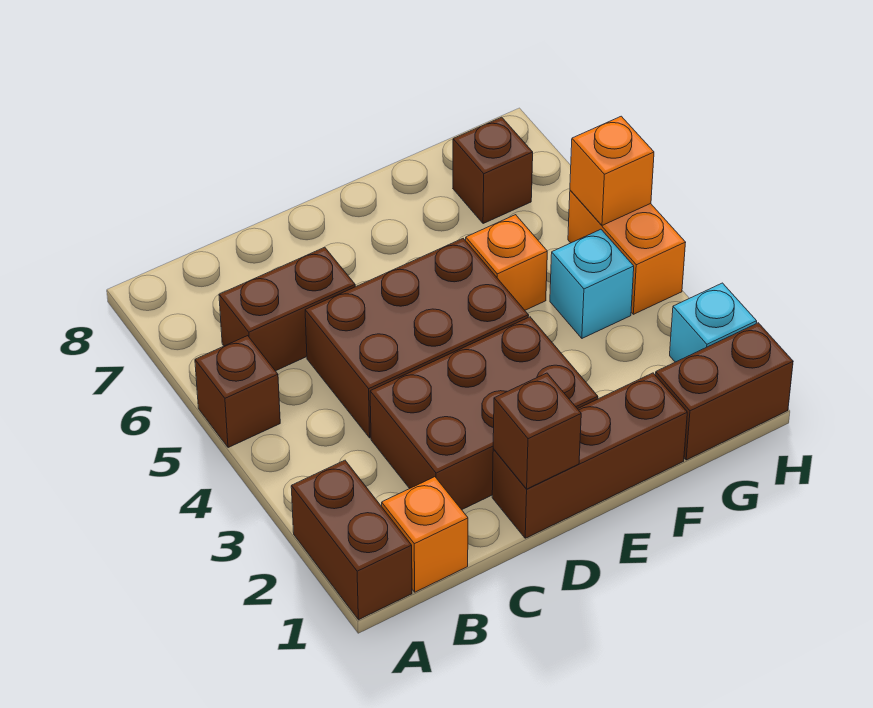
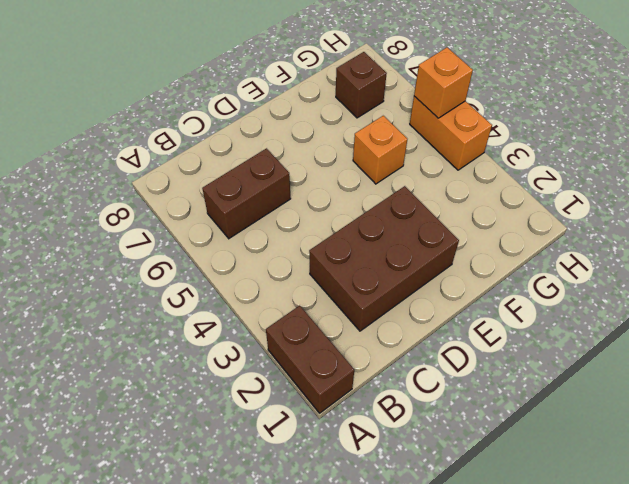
none -> brown brick A5 level 1
none -> orange brick B1 level 1
none -> brown brick C4:E5 level 1

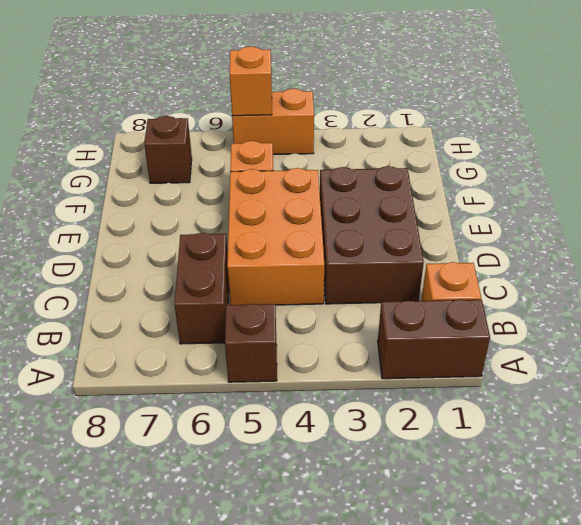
orange brick C4:E5 level 1 -> brown brick C4:E5 level 1
none -> brown brick D1:F1 level 1
none -> brown brick G1:H1 level 1
none -> cyan brick G4 level 1

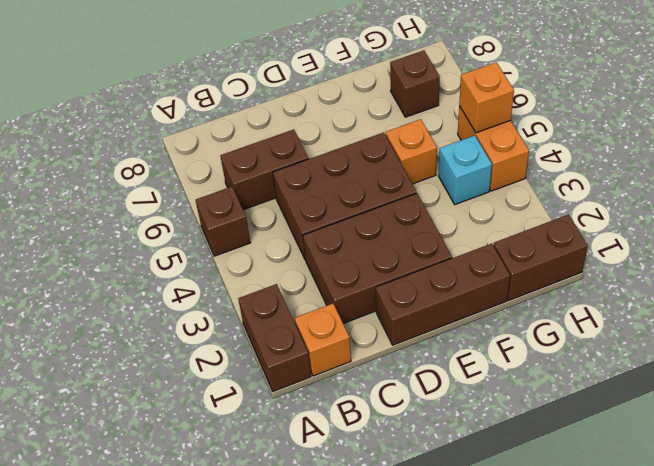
none -> cyan brick H2 level 1
none -> brown brick D1 level 2

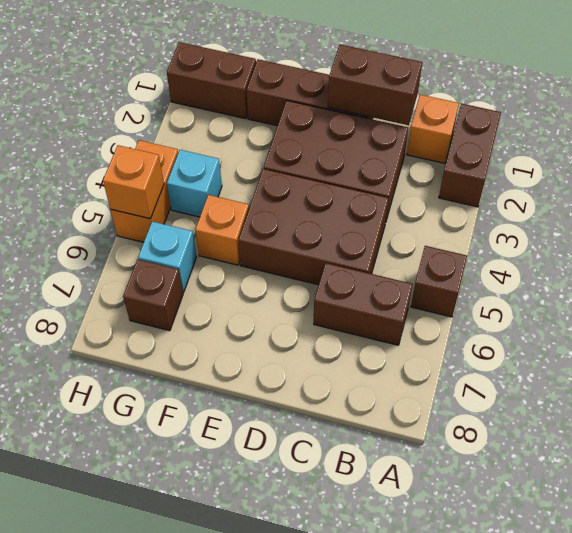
brown brick C1:D1 level 2 -> brown brick D1 level 2
cyan brick G6 level 1 -> cyan brick H2 level 1

